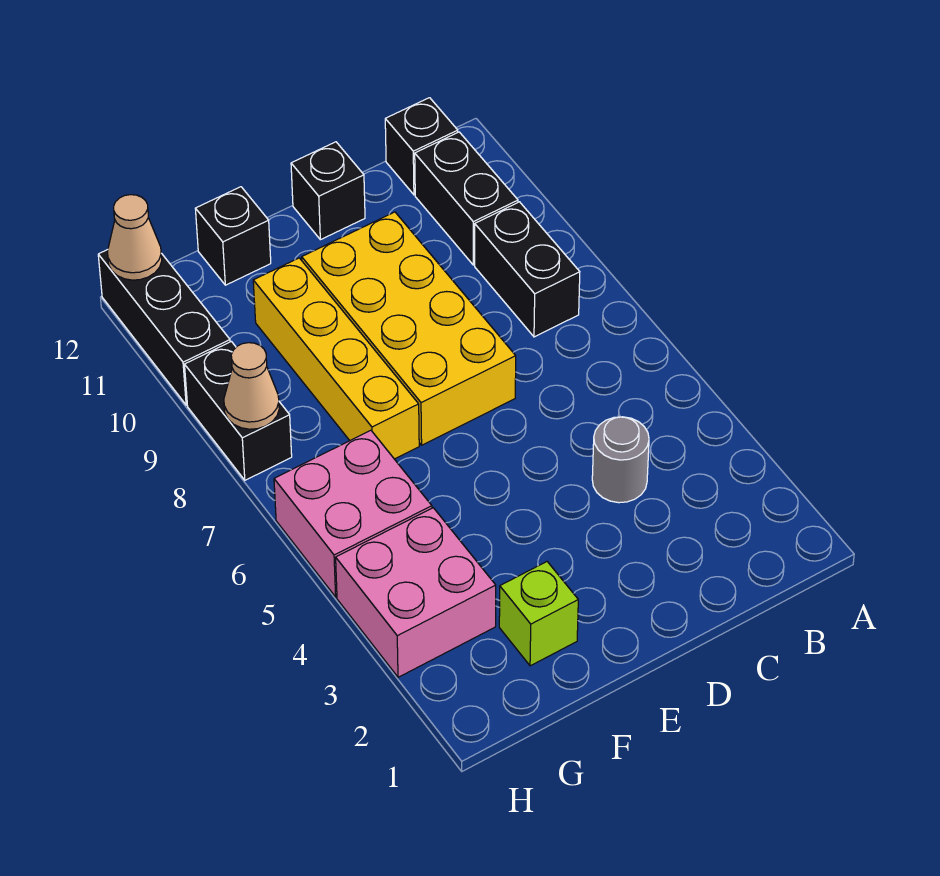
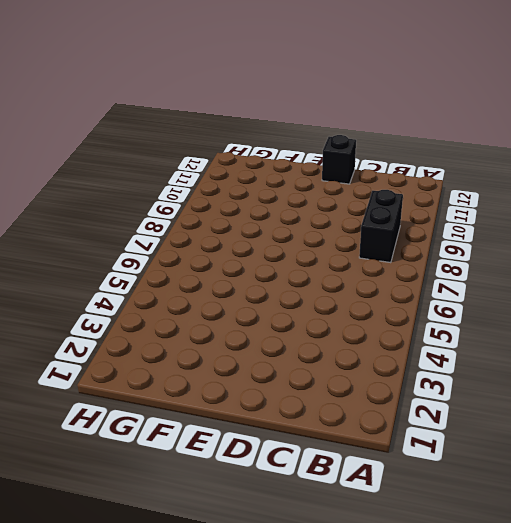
none -> black brick B10:B11 level 1
none -> black brick B12 level 1
none -> grey round brick C4 level 1

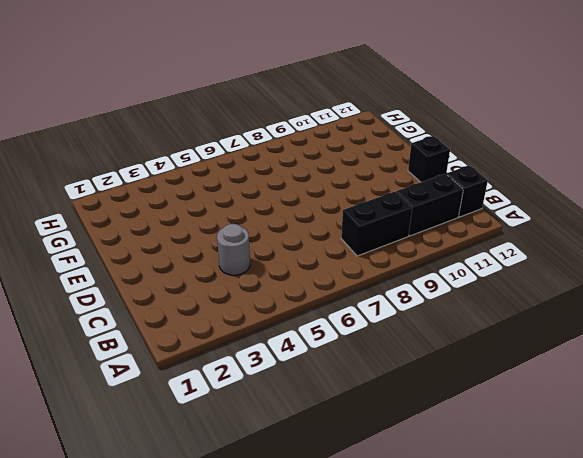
none -> yellow brick D7:E10 level 1
none -> lime brick F2 level 1
none -> yellow brick F7:F10 level 1

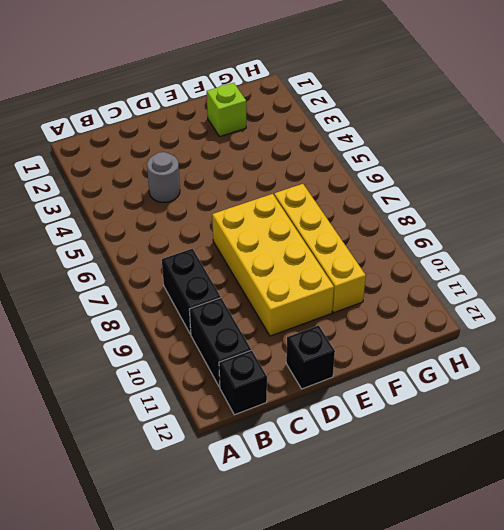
none -> black brick F12 level 1
none -> pink brick G3:H4 level 1
none -> pink brick G5:H6 level 1

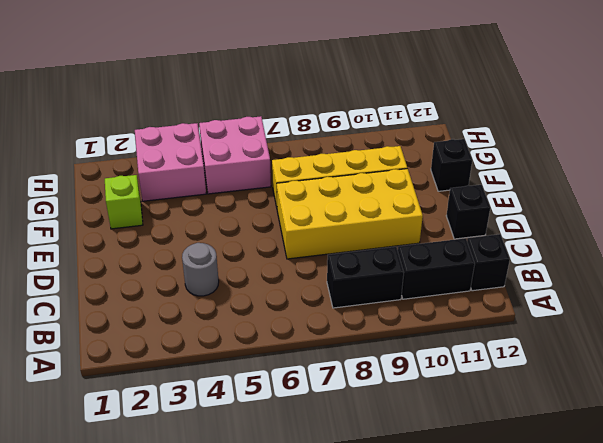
none -> black brick H8:H9 level 1
none -> black brick H10:H12 level 1
none -> tan cone H8 level 2

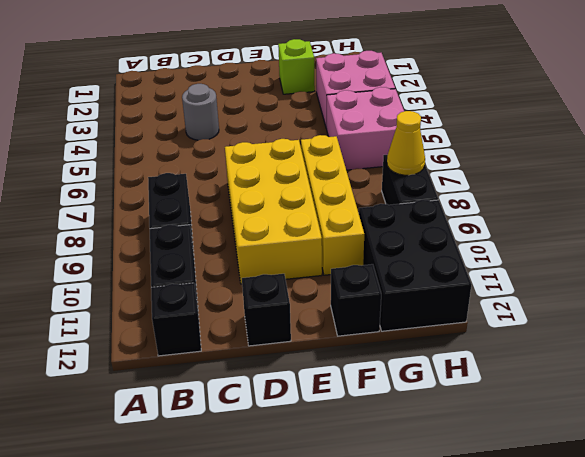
black brick G10:H12 level 1 -> black brick H10:H12 level 1
yellow cone H8 level 2 -> tan cone H8 level 2
none -> tan cone H12 level 2

